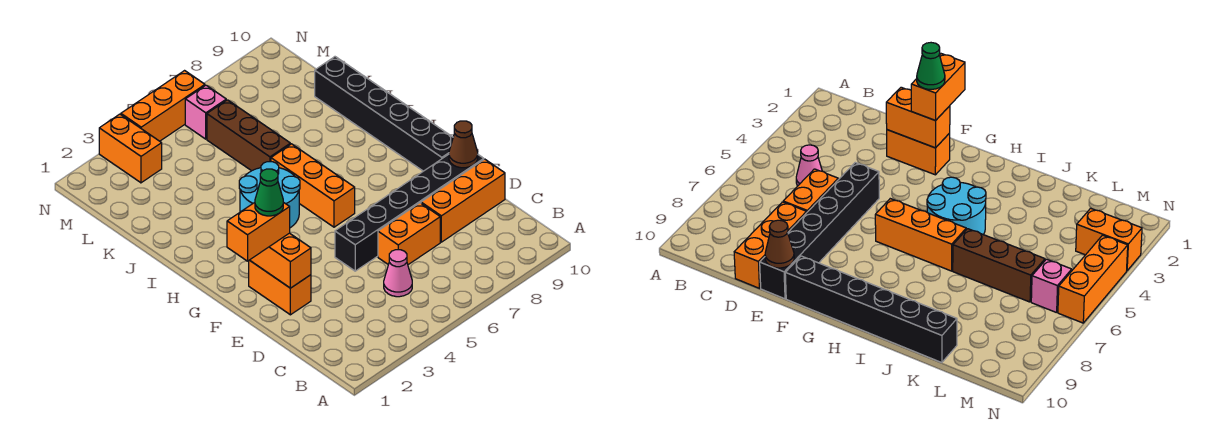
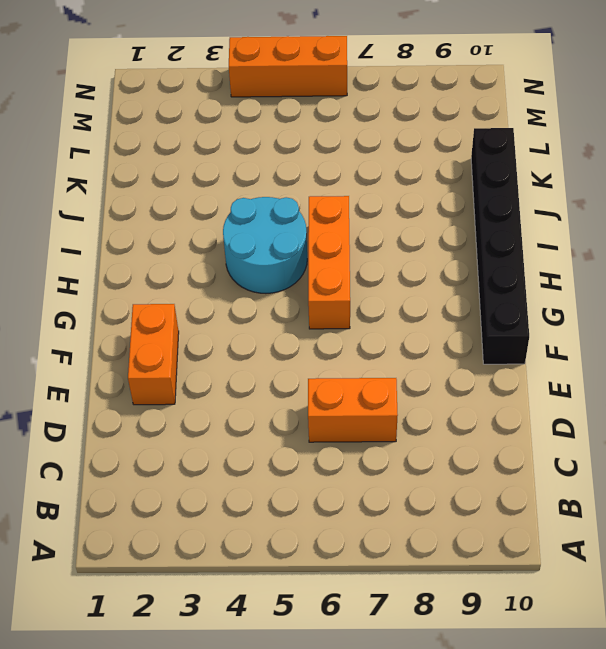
none -> pink cone C5 level 1
none -> orange brick D8:D10 level 1
none -> black brick E5:E10 level 1

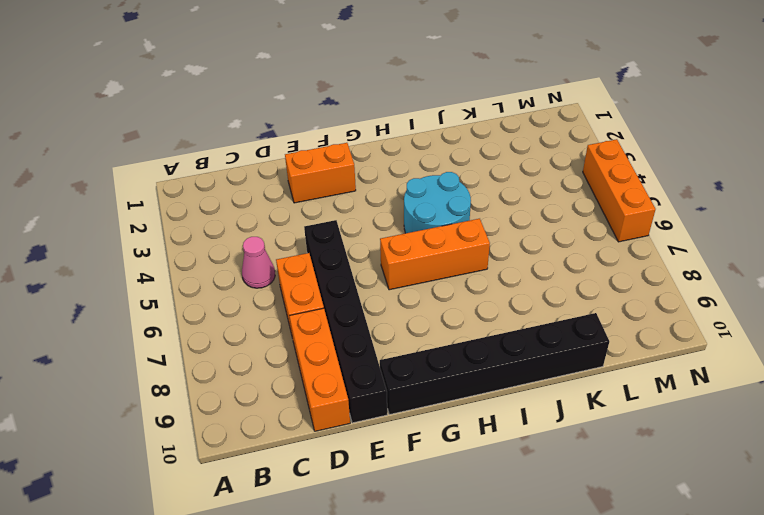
none -> brown brick J6:L6 level 1
none -> orange brick M3:N3 level 1
none -> pink brick M6 level 1

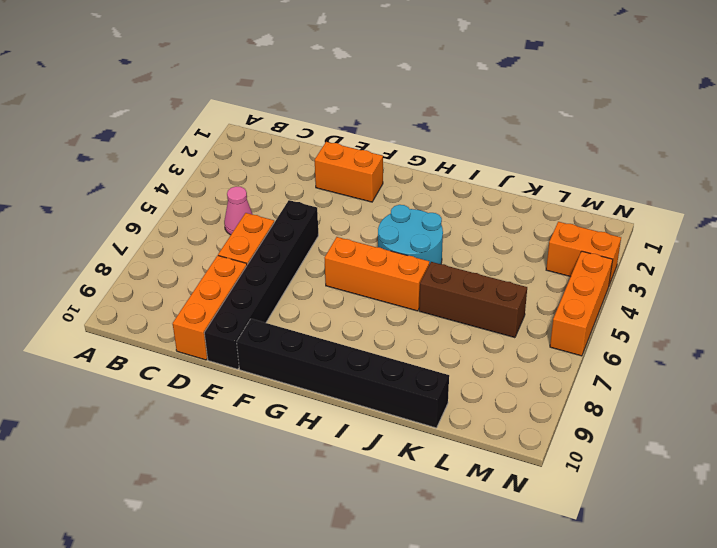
none -> pink brick M6 level 1
none -> orange brick E2:F2 level 2
none -> brown cone E10 level 2

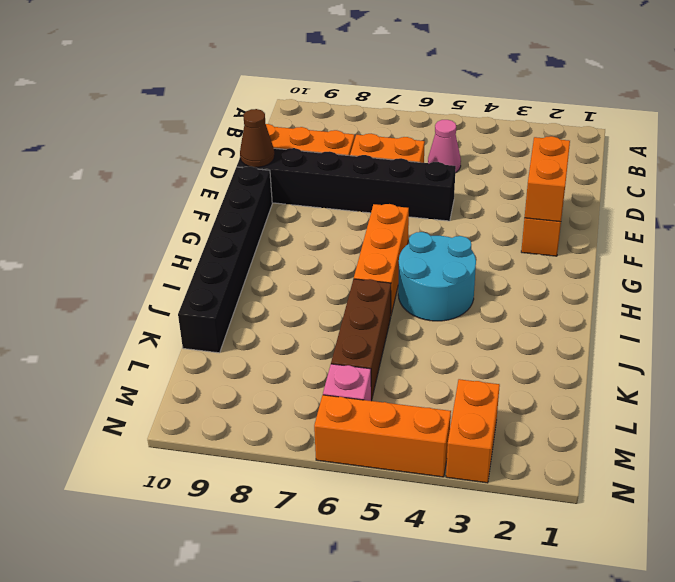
none -> orange brick F1:F2 level 3
none -> green cone F2 level 4

